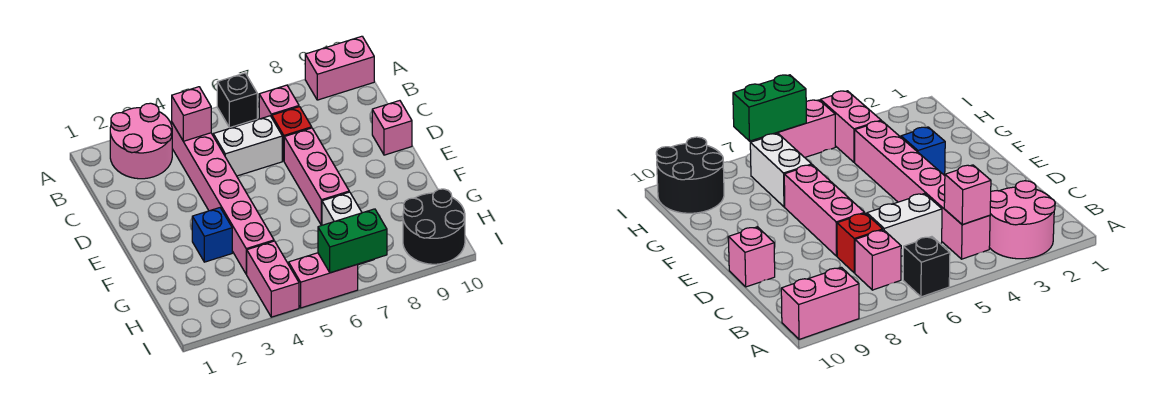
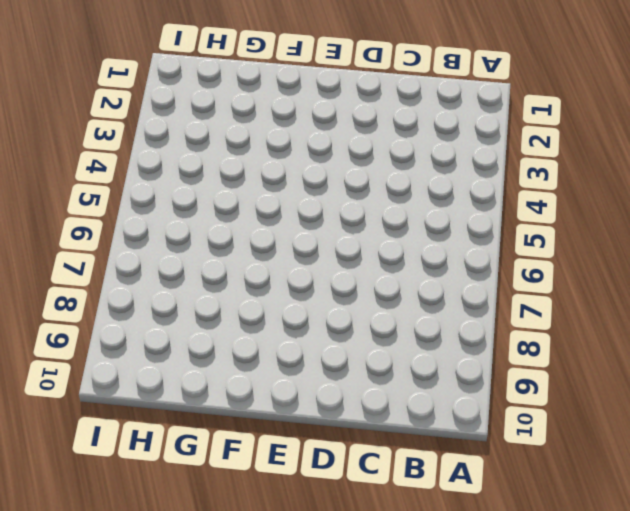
none -> pink round brick A2:B3 level 1
none -> black brick A6 level 1
none -> pink brick A9:A10 level 1

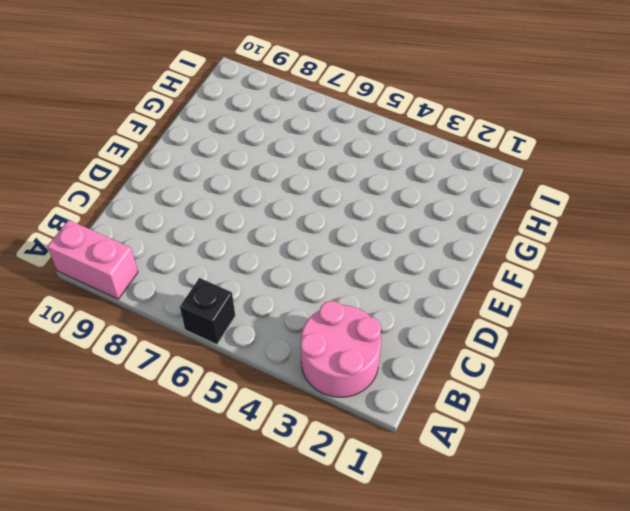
none -> pink brick B4:G4 level 1
none -> pink brick B7 level 1
none -> white brick C5:C6 level 1

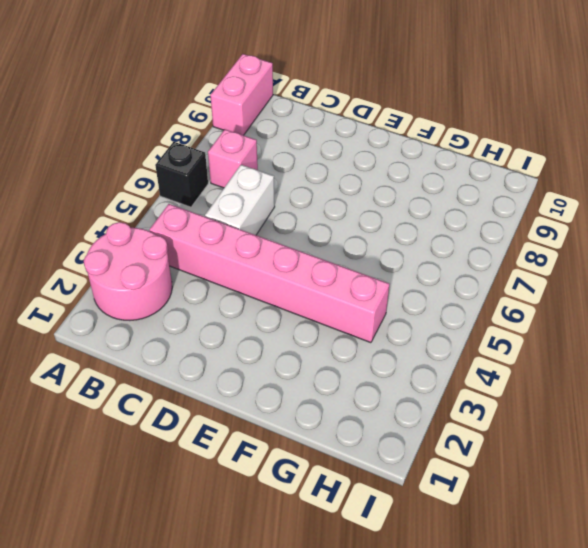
none -> red brick C7 level 1
none -> pink brick D7:F7 level 1
none -> pink brick D10 level 1

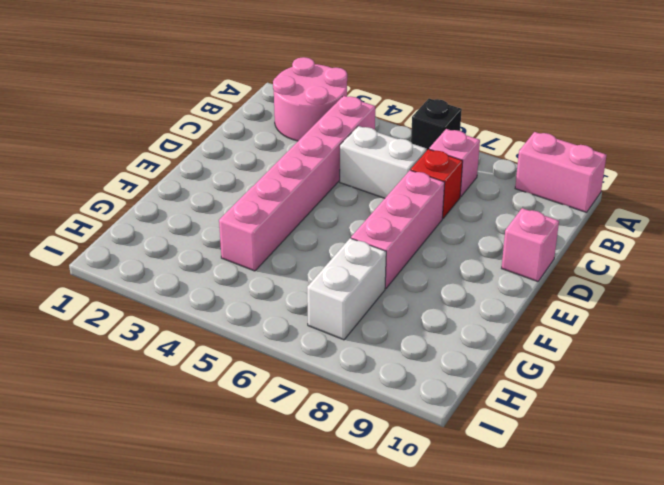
none -> blue brick F3 level 1
none -> pink brick H4:I4 level 1
none -> black round brick H9:I10 level 1

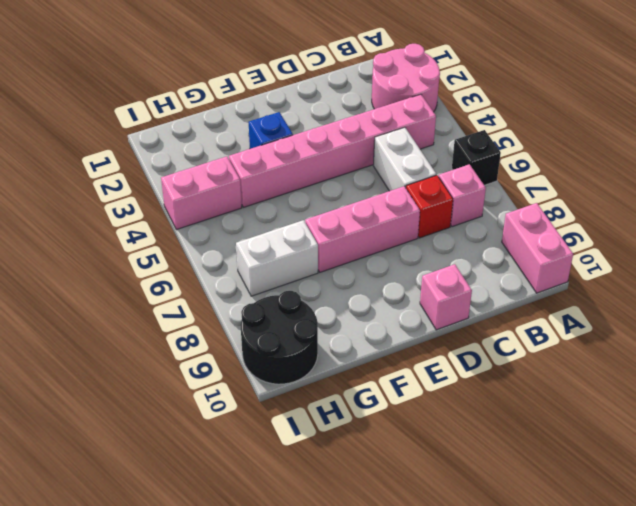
none -> pink brick I5:I6 level 1
none -> pink brick B4 level 2
none -> green brick I6:I7 level 2

